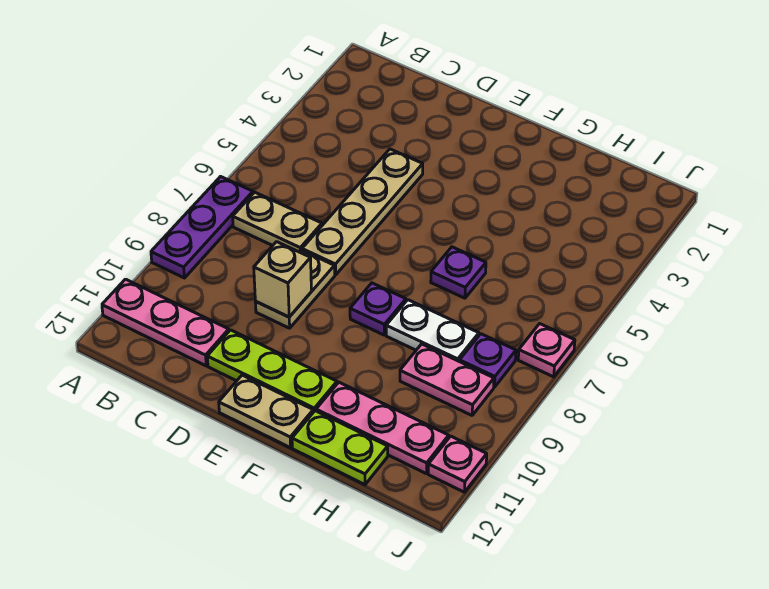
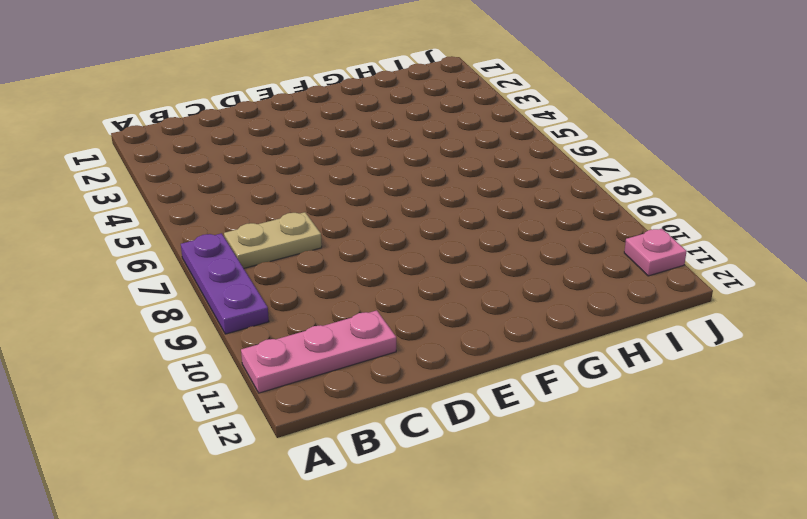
none -> tan plate D4:D7 level 1
none -> tan plate D8:D9 level 1
none -> lime plate D11:F11 level 1

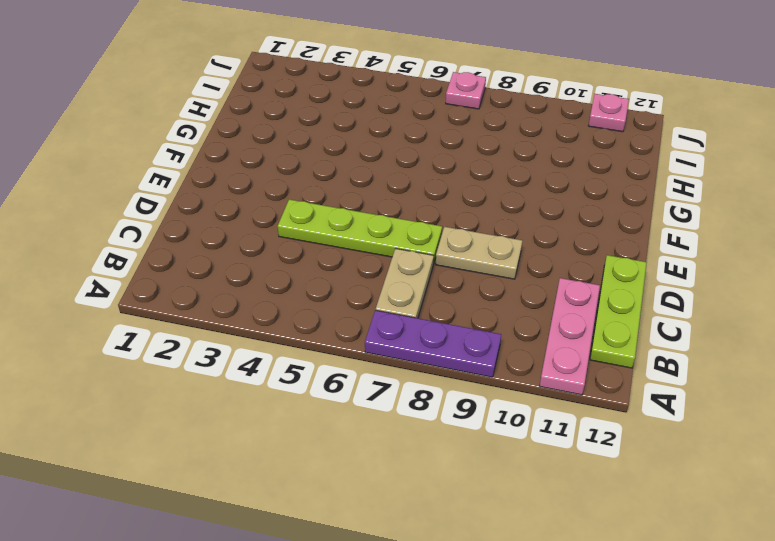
lime plate B12:D12 level 1 -> lime plate D11:F11 level 1
lime plate D4:D7 level 1 -> tan plate D4:D7 level 1
none -> tan plate E12:F12 level 1
none -> purple plate F8 level 1
none -> purple plate G6 level 1

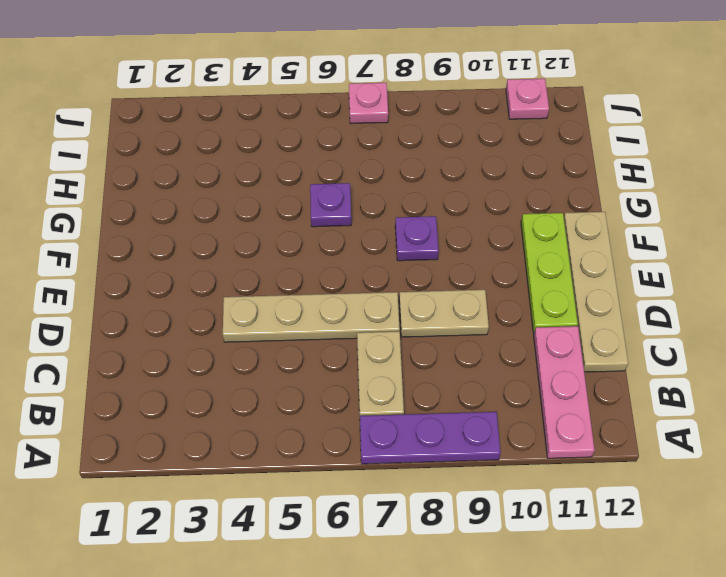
tan plate C12:F12 level 1 -> tan plate E12:F12 level 1
none -> white plate G8:H8 level 1
none -> pink plate G11:I11 level 1
none -> lime plate G12:H12 level 1

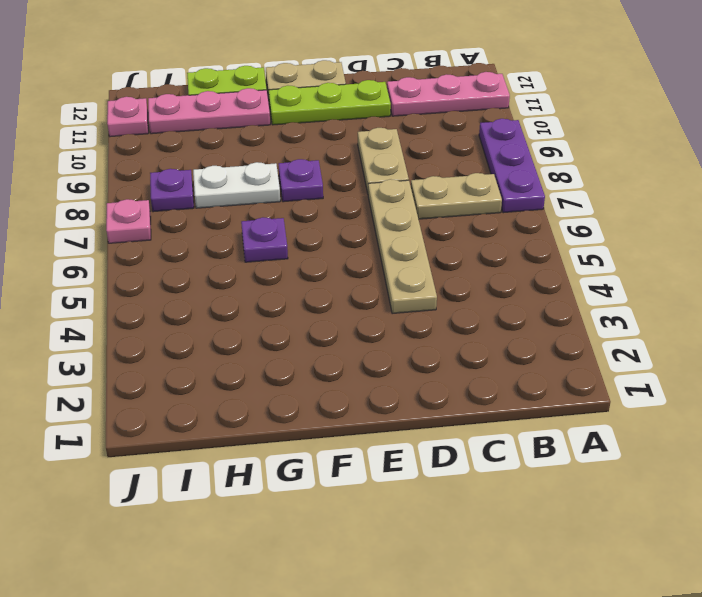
none -> pink plate H9:I9 level 1
none -> tan brick D9 level 2

